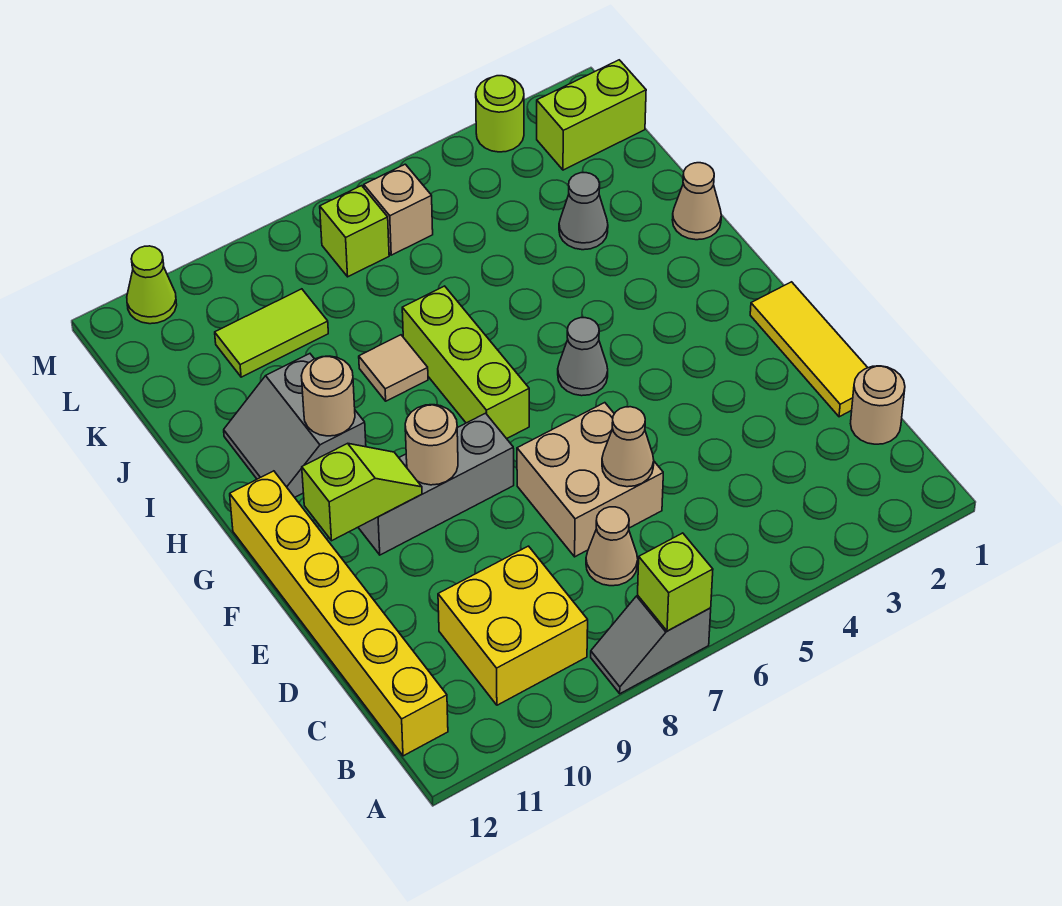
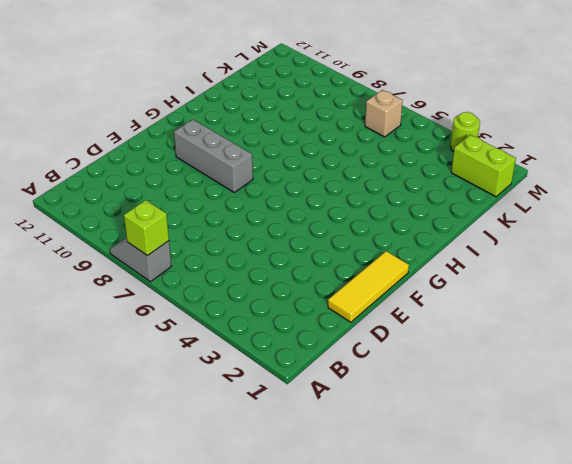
none -> yellow brick B9:C10 level 1
none -> yellow brick B12:G12 level 1
none -> tan round brick C1 level 1

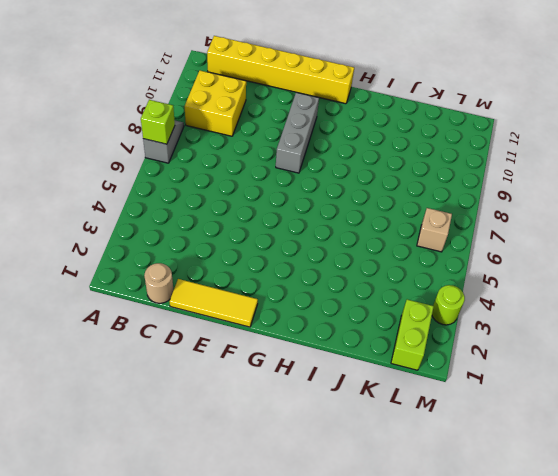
none -> tan cone C7 level 1
none -> tan brick D6:E7 level 1
none -> grey cone G5 level 1

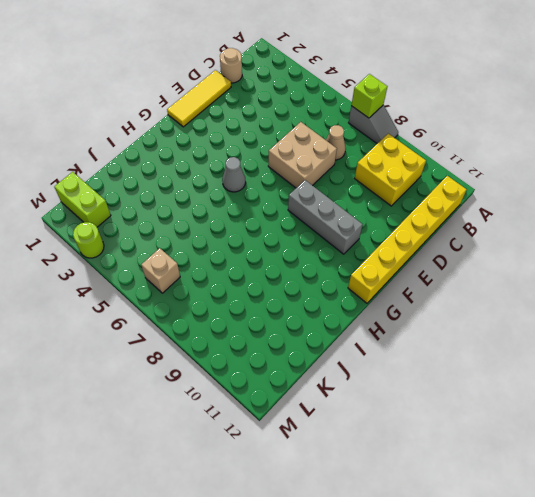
none -> lime brick G7:I7 level 1
none -> grey slope H10:I11 level 1 top 10
none -> tan cone I1 level 1

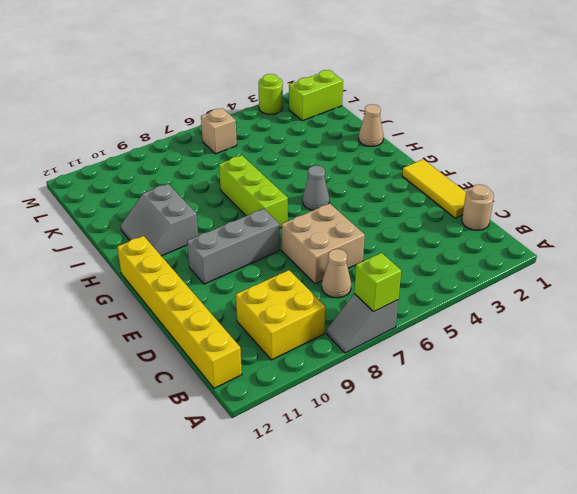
none -> tan tile I8 level 1
none -> grey cone J3 level 1
none -> lime tile K9:K10 level 1

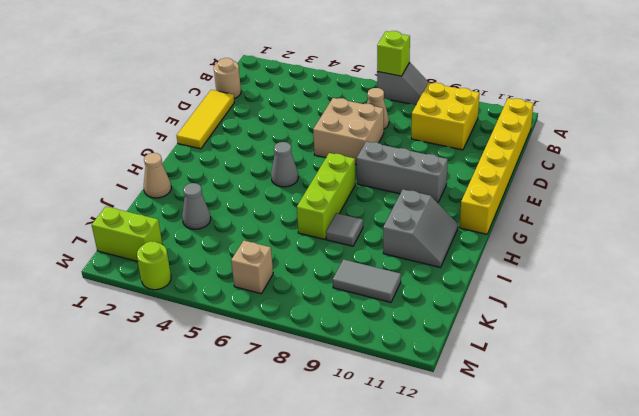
grey tile I8 level 1 -> tan tile I8 level 1
grey tile K9:K10 level 1 -> lime tile K9:K10 level 1
none -> lime brick L7 level 1
none -> lime cone M11 level 1
none -> tan cone D6 level 2

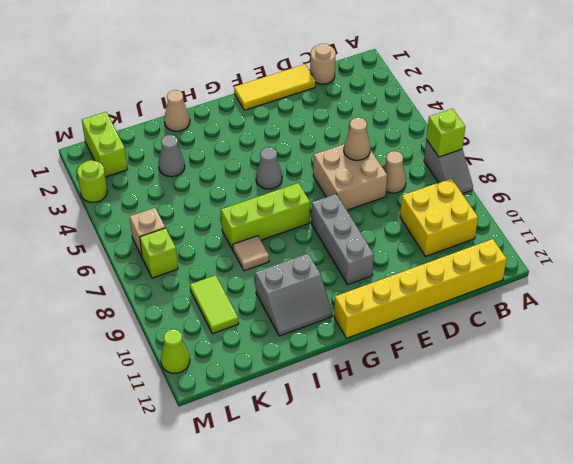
none -> tan round brick F9 level 2
none -> lime slope F10:F11 level 2 top 11
none -> tan round brick H10 level 2

